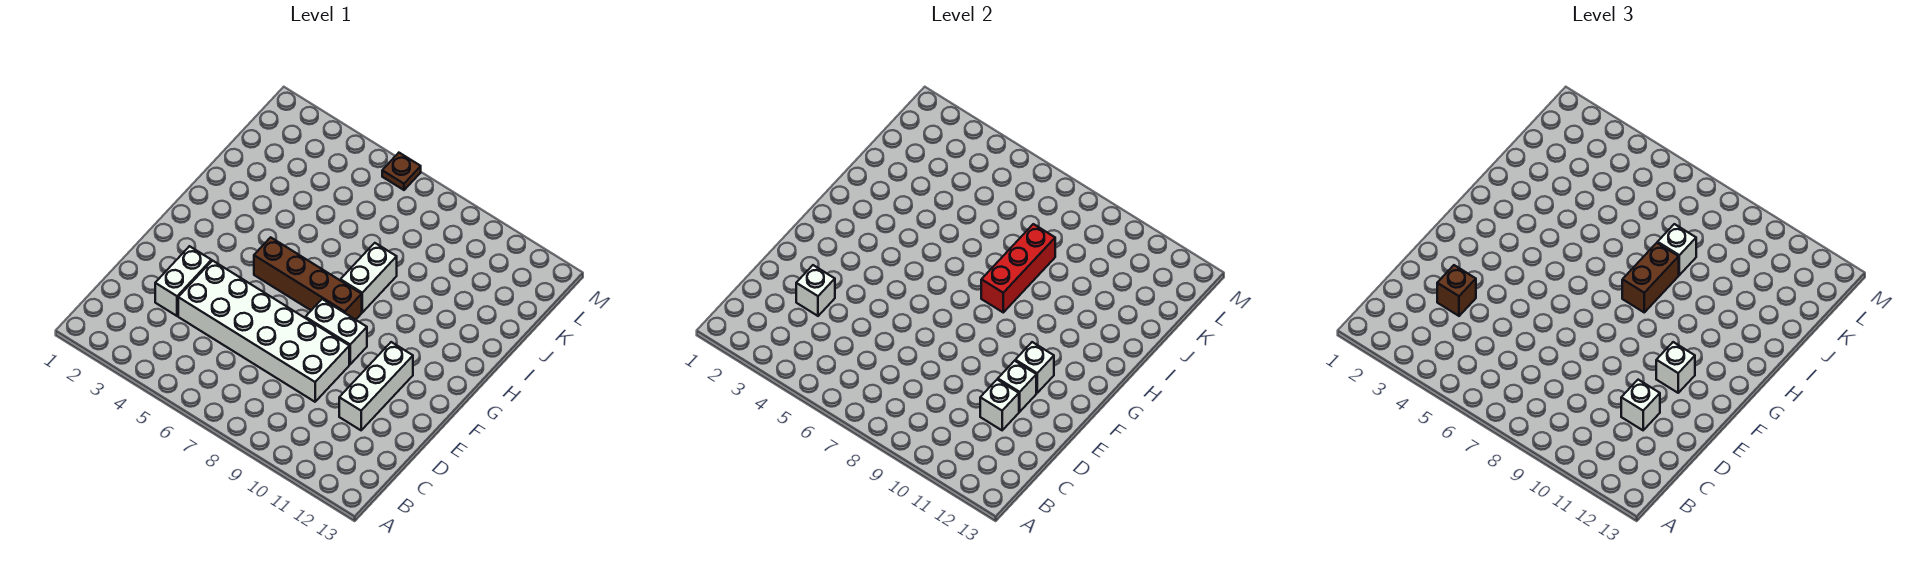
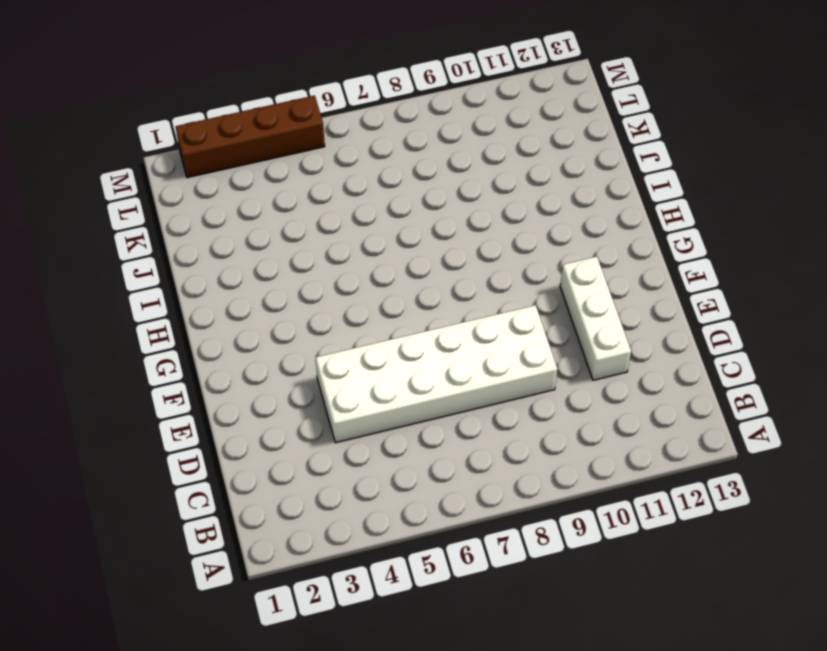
brown brick M2:M5 level 1 -> brown brick G5:G8 level 1
none -> white brick D3:E3 level 1
none -> white brick F8:F9 level 1
none -> white brick H8:I8 level 1

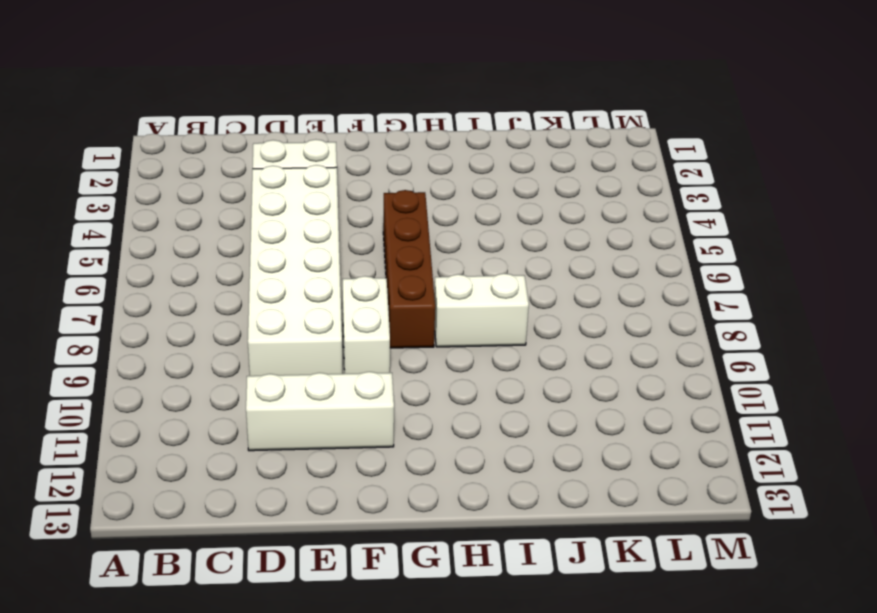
none -> brown plate M6 level 1
none -> white brick D3 level 2
none -> white brick D11 level 2

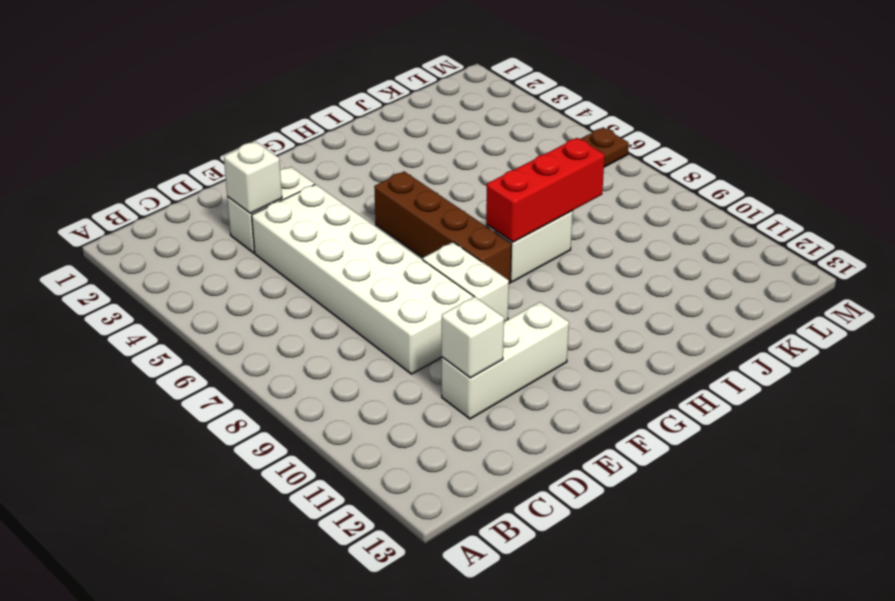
none -> white brick E11 level 2
none -> white brick F11 level 2
none -> brown brick D3 level 3

